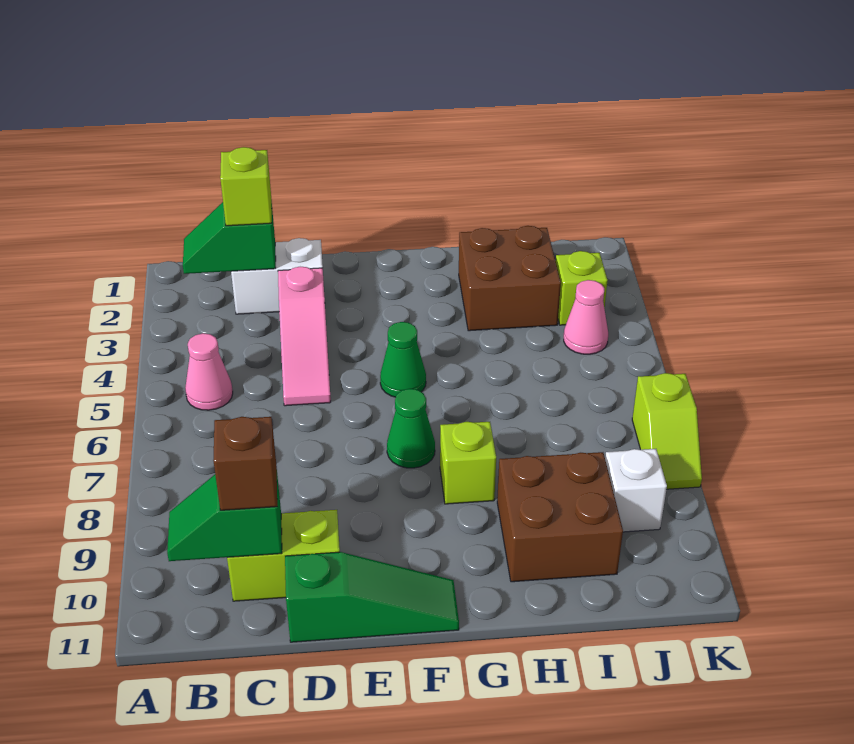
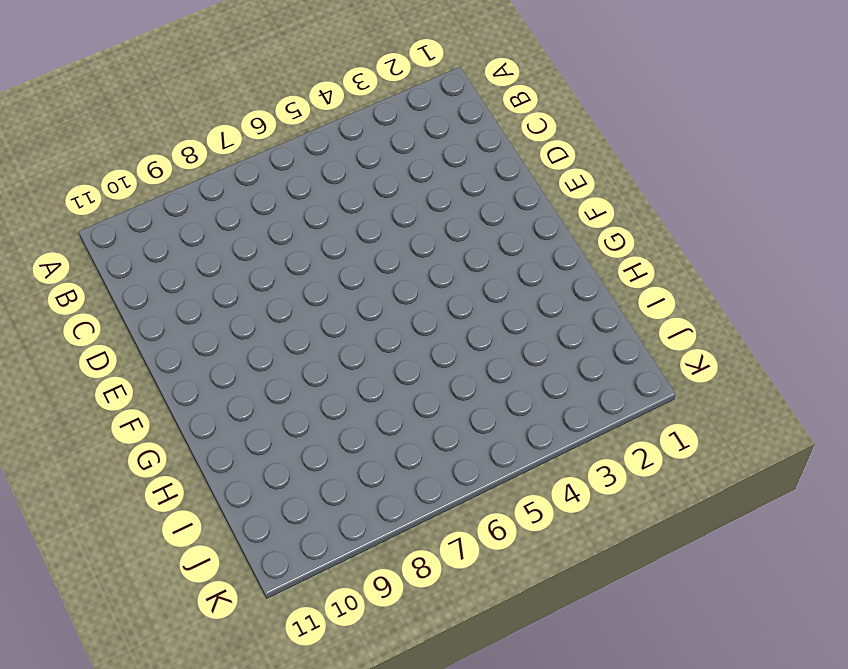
none -> pink cone B5 level 1
none -> white brick C2:D2 level 1
none -> lime brick C10:D10 level 1

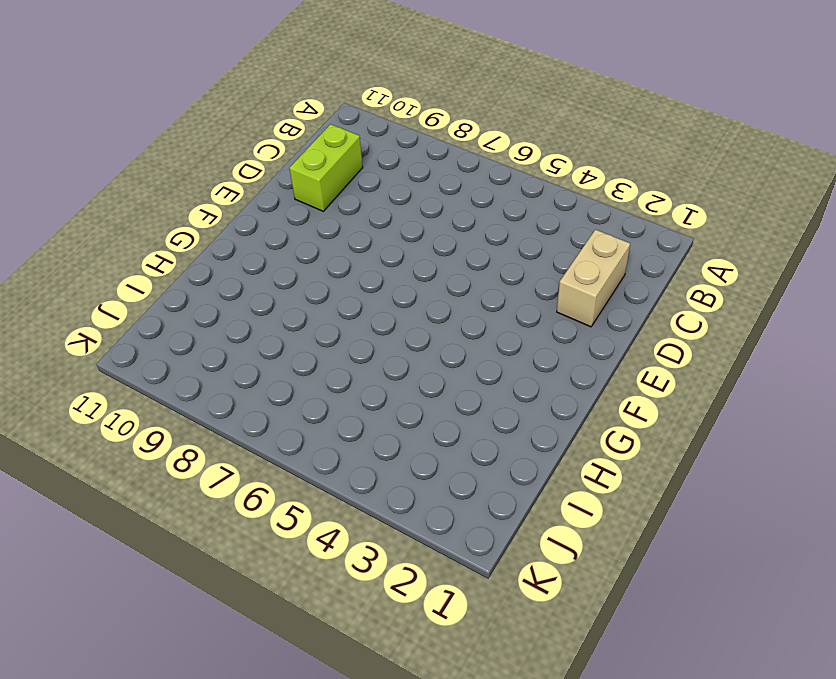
tan brick C2:D2 level 1 -> white brick C2:D2 level 1
none -> pink cone B5 level 1
none -> pink slope D3:D5 level 1 top 3
none -> green slope D11:F11 level 1 top D

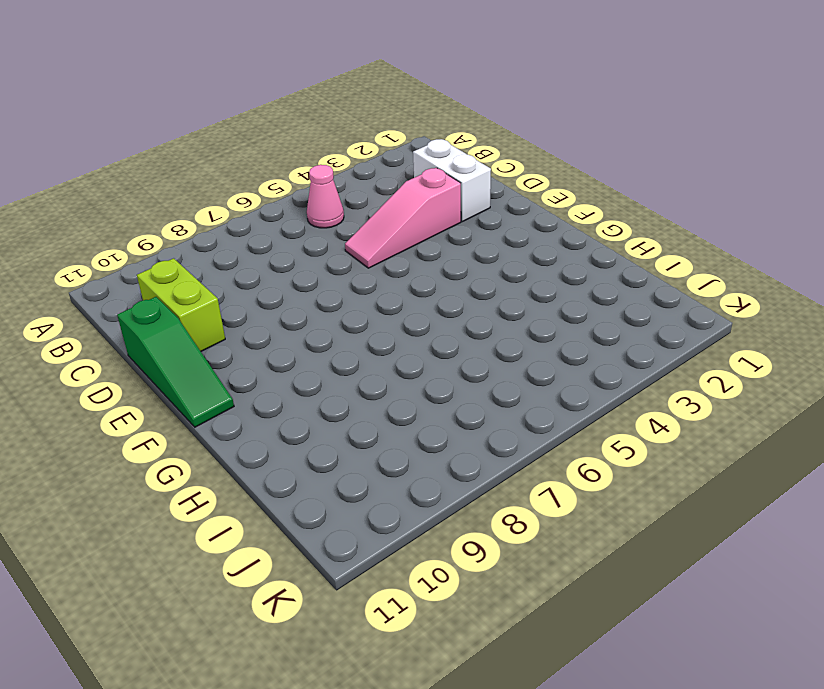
none -> green cone F5 level 1
none -> green cone F7 level 1
none -> lime brick G8 level 1

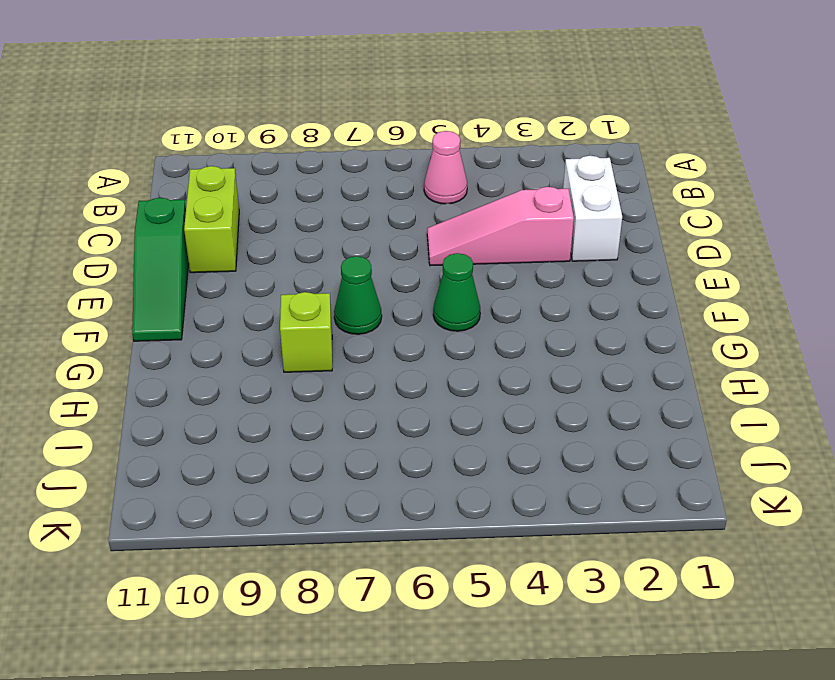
none -> brown brick H2:I3 level 1
none -> brown brick H9:I10 level 1
none -> lime brick J3 level 1

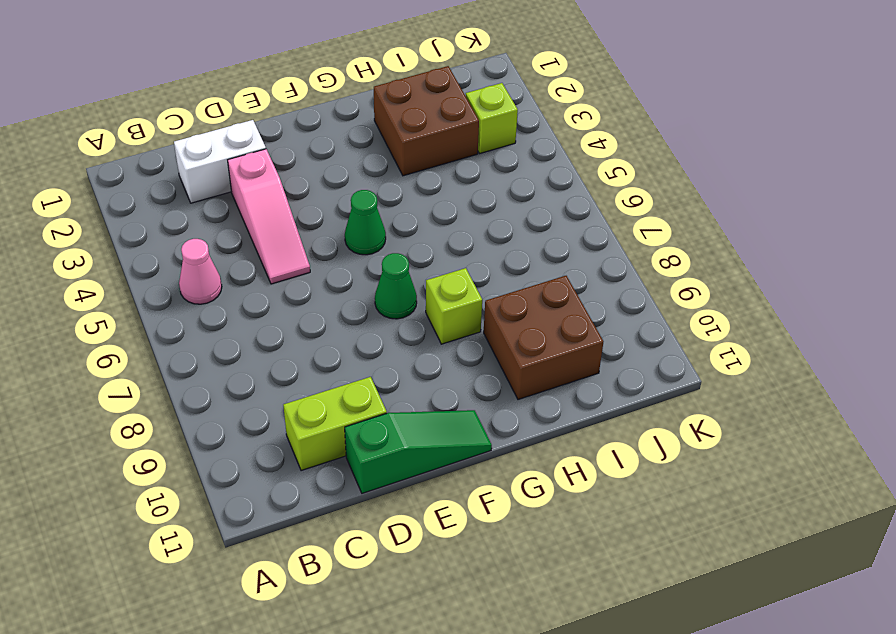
none -> pink cone J4 level 1
none -> white brick J9 level 1
none -> lime slope K7:K8 level 1 top 7

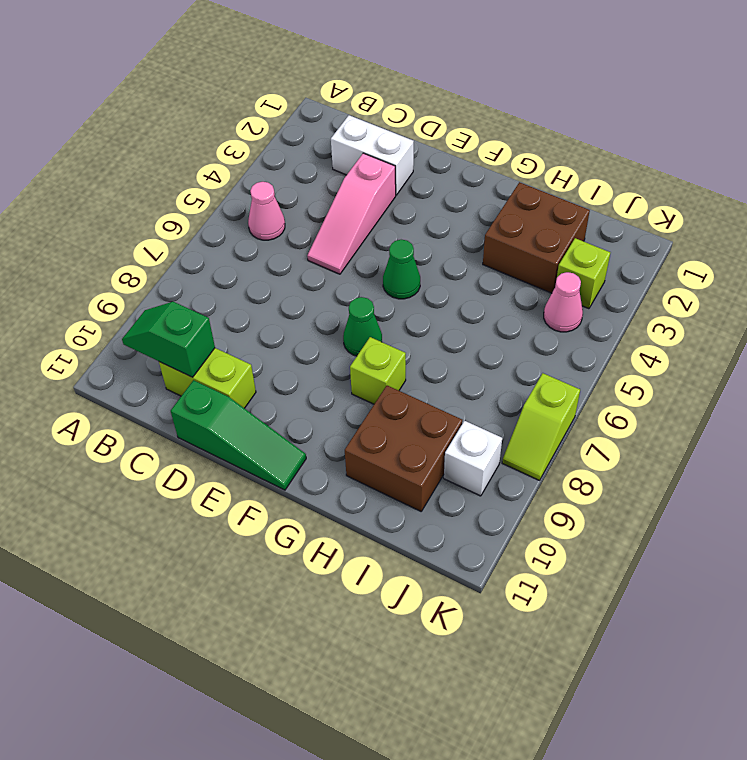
none -> green slope B2:C2 level 2 top C
none -> lime brick C2 level 3
none -> brown brick C10 level 3

